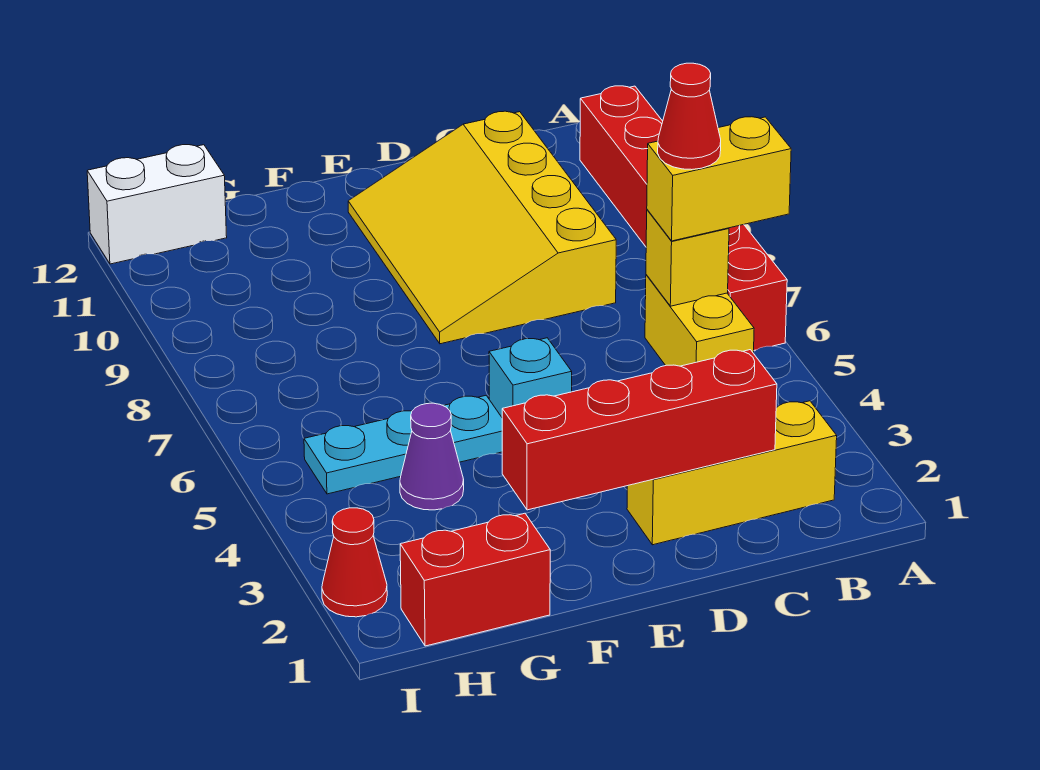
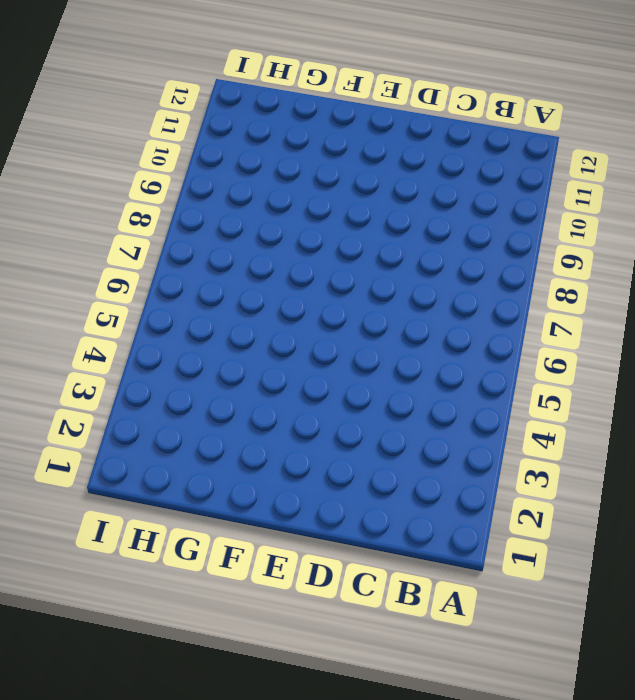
none -> red brick A6:A11 level 1
none -> yellow brick B2:D2 level 1
none -> yellow brick B5:B6 level 1

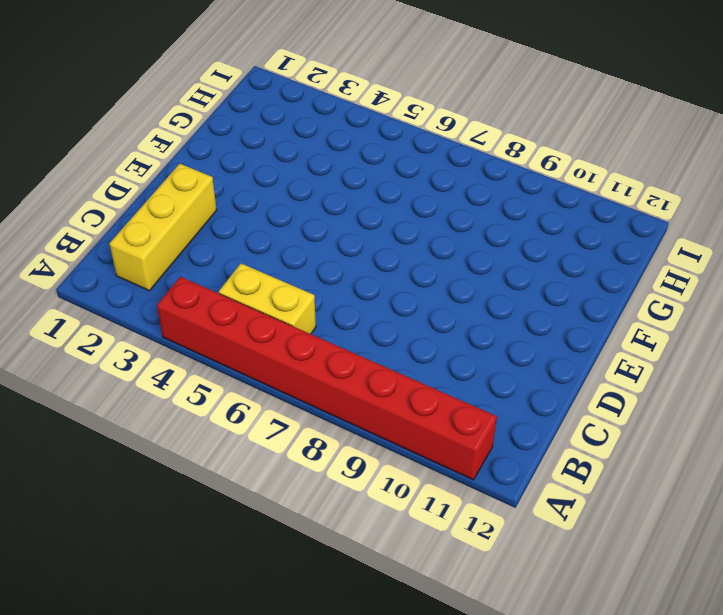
red brick A4:A11 level 1 -> red brick A6:A11 level 1
none -> yellow slope C8:E11 level 1 top C
none -> cyan brick E5 level 1
none -> cyan plate F5:H5 level 1

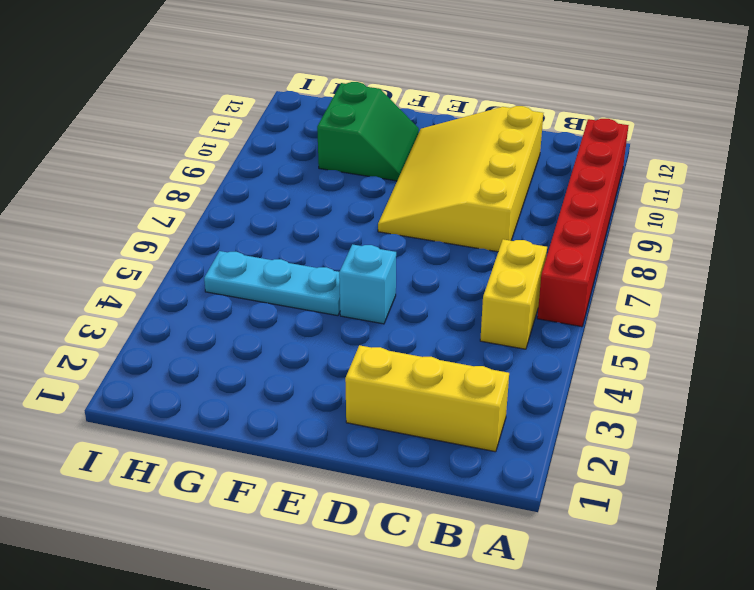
green slope F10:G11 level 1 top G -> none
none -> red brick G1:H1 level 1
none -> purple cone G4 level 1
none -> white brick H12:I12 level 1

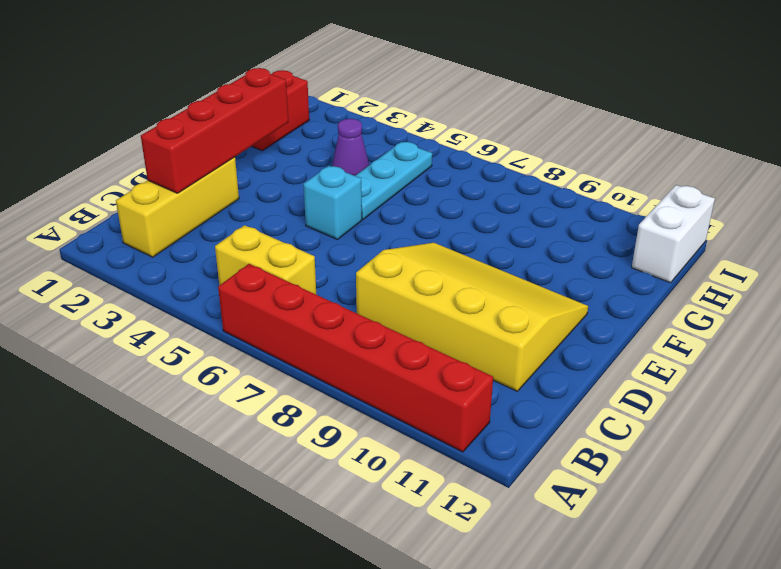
none -> red cone I2 level 1
none -> yellow brick B6 level 2
none -> yellow brick A6:B6 level 3

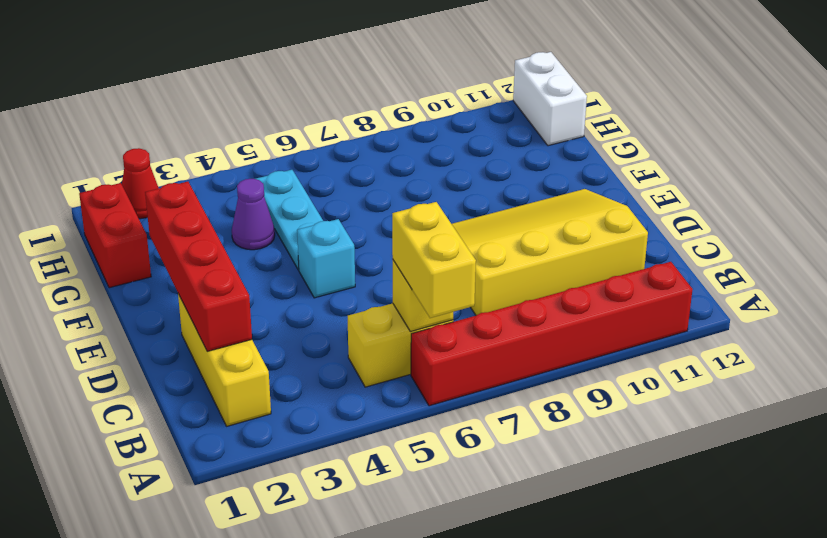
none -> red cone B6 level 4

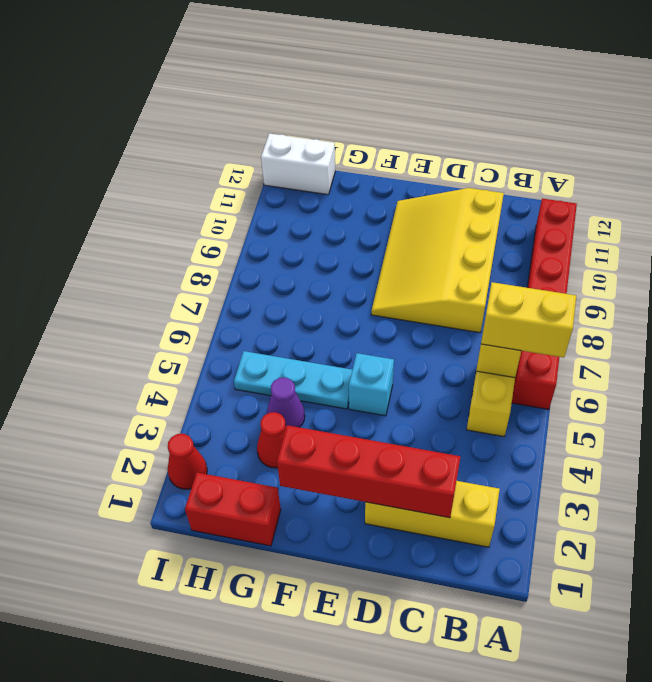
red cone G3 level 1 -> red cone B6 level 4

